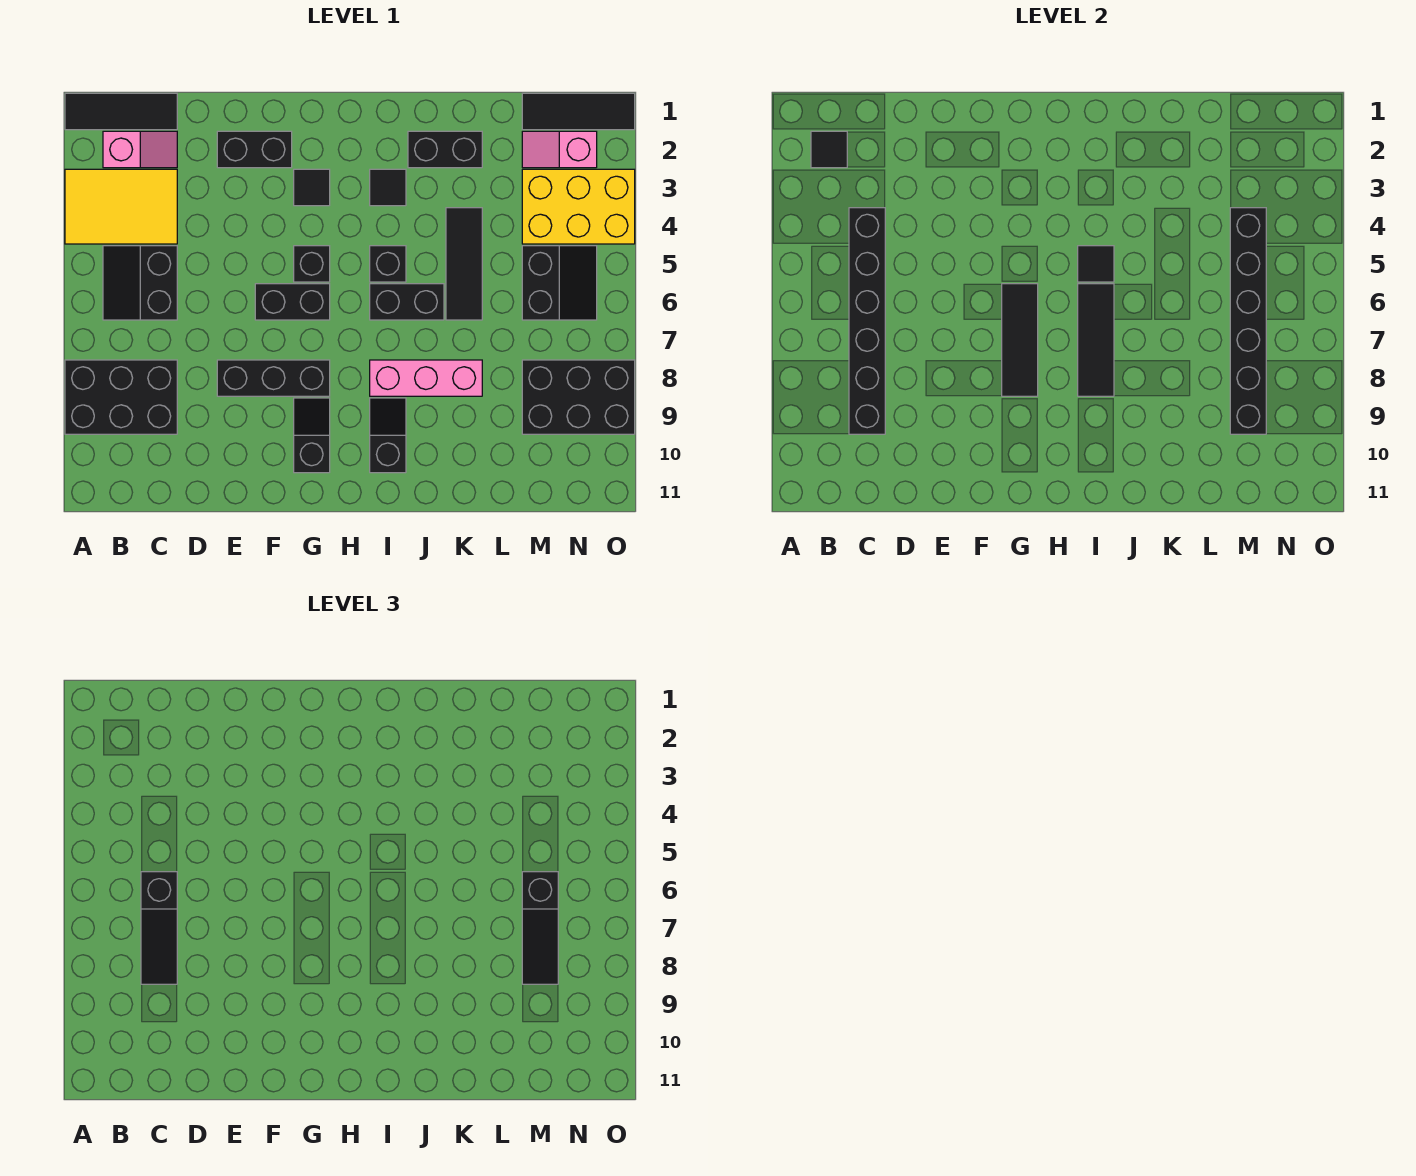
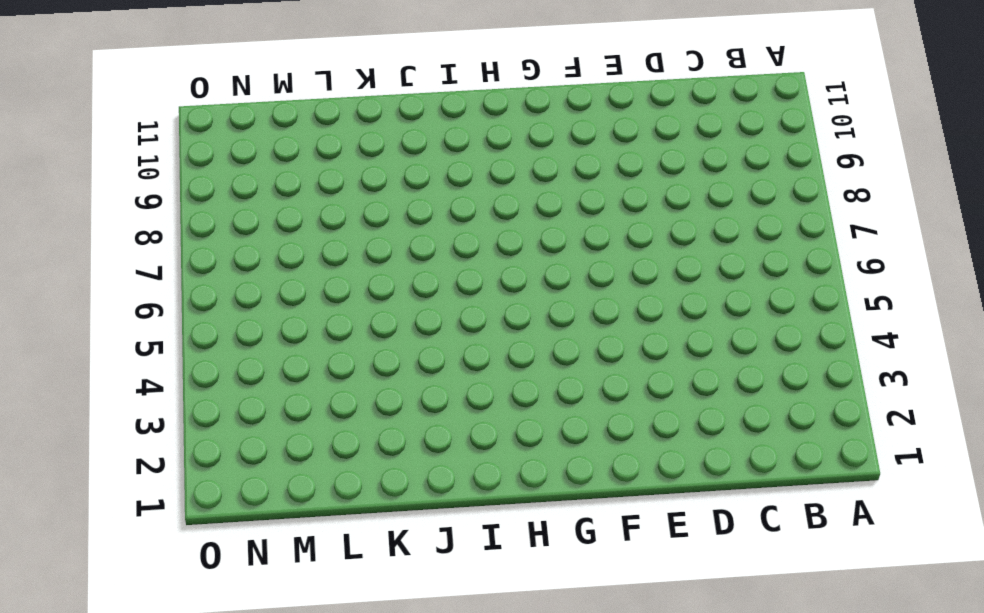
none -> black tile A1:C1 level 1
none -> yellow tile A3:C4 level 1
none -> black brick A8:C9 level 1
none -> pink slope B2:C2 level 1 top B

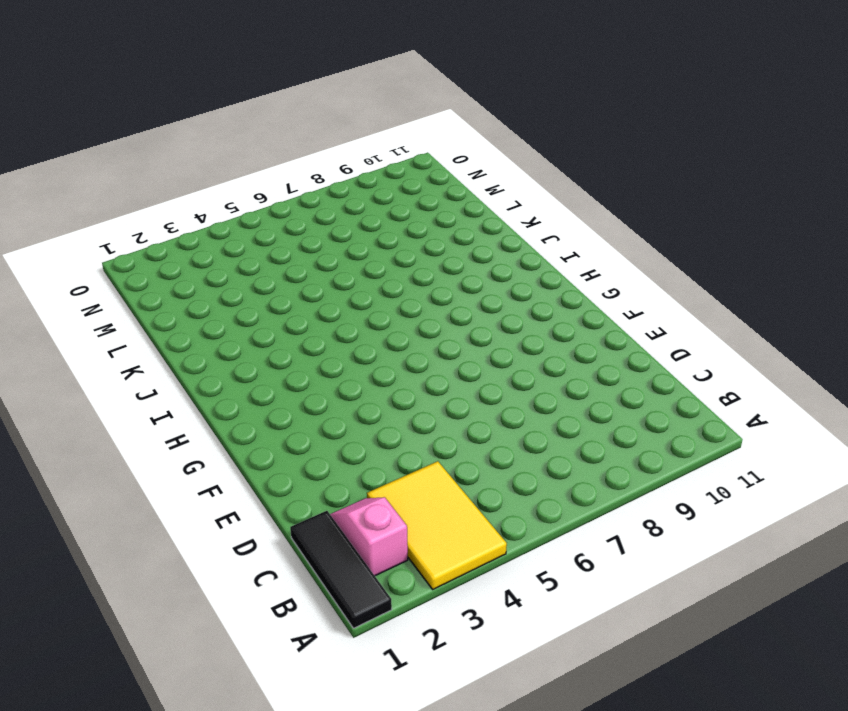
none -> black brick A8:C9 level 1
none -> black slope B5:C6 level 1 top C
none -> black brick E2:F2 level 1
none -> black brick E8:G8 level 1

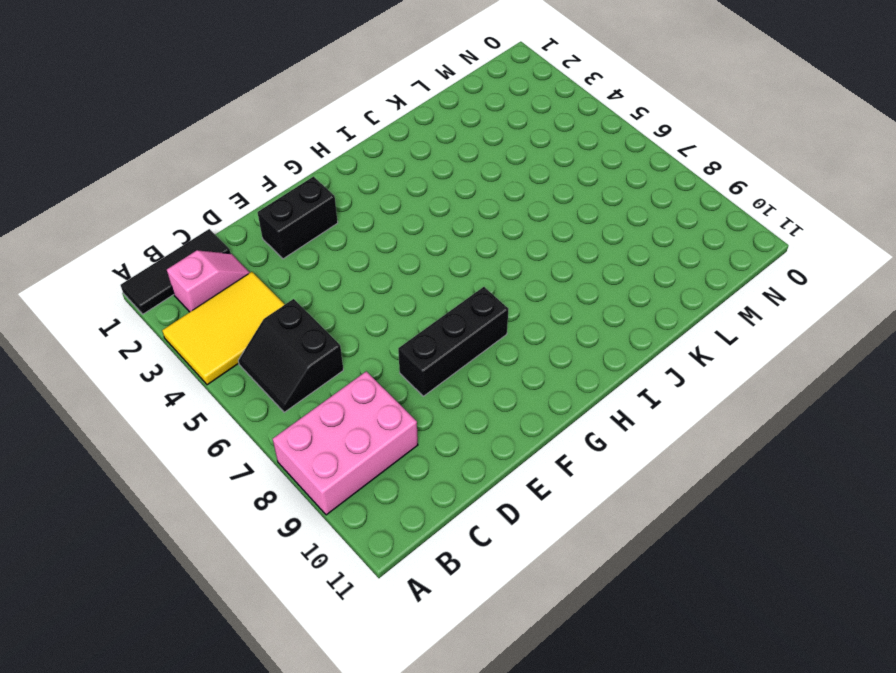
pink brick A8:C9 level 1 -> black brick A8:C9 level 1
none -> black brick F6:G6 level 1
none -> black tile G3 level 1
none -> black brick G5 level 1
none -> black slope G9:G10 level 1 top 10

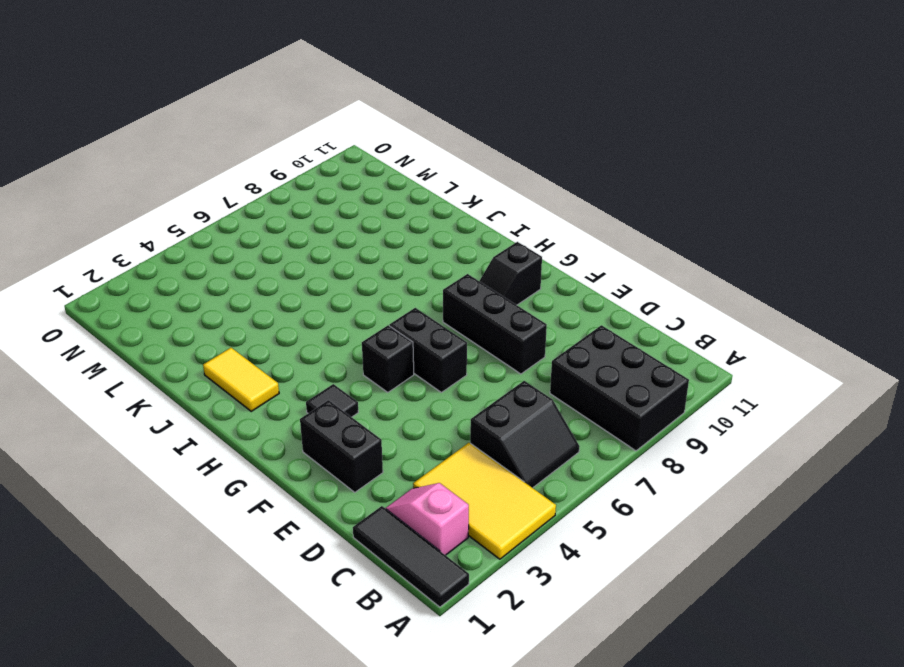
yellow tile I2:J2 level 1 -> black brick J2:K2 level 1
none -> black tile I3 level 1
none -> black brick I5 level 1
none -> black brick I6:J6 level 1
none -> pink brick I8:K8 level 1

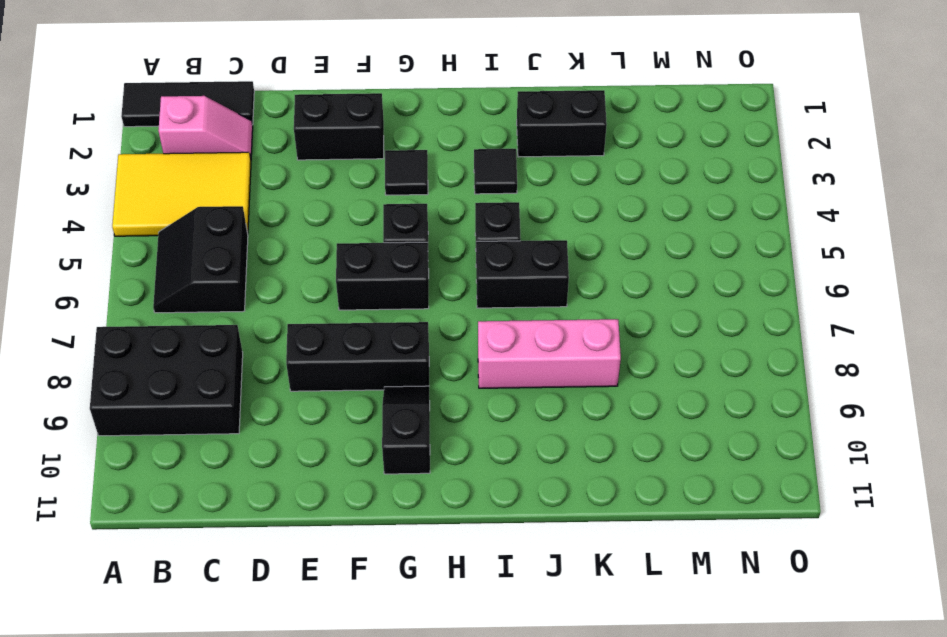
none -> black slope I9:I10 level 1 top 10
none -> black tile K4:K6 level 1
none -> black tile M1:O1 level 1
none -> pink slope M2:N2 level 1 top N

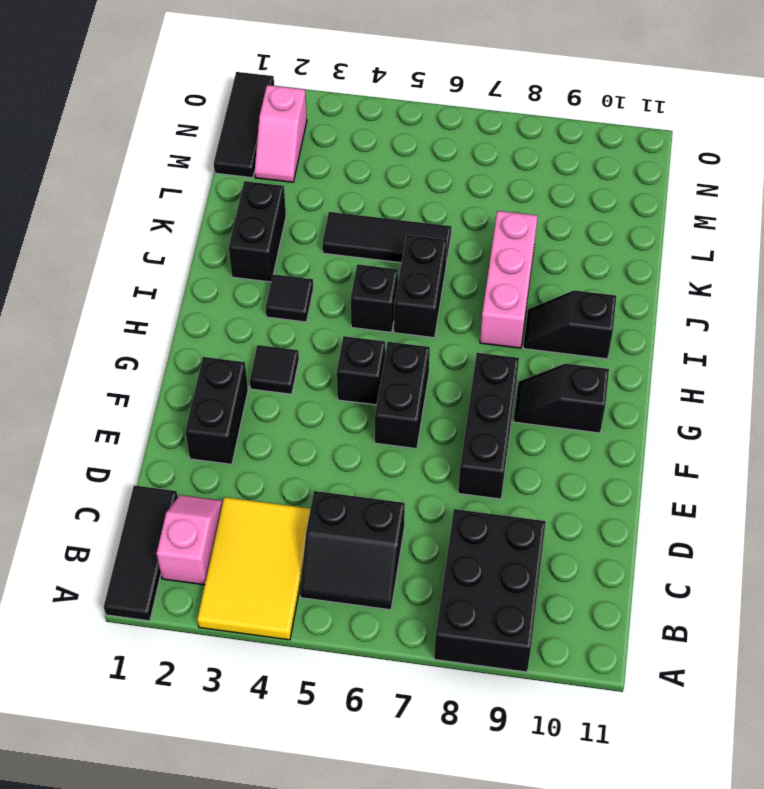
none -> yellow brick M3:O4 level 1
none -> black slope M5:N6 level 1 top M
none -> black brick M8:O9 level 1
none -> black tile B2 level 2

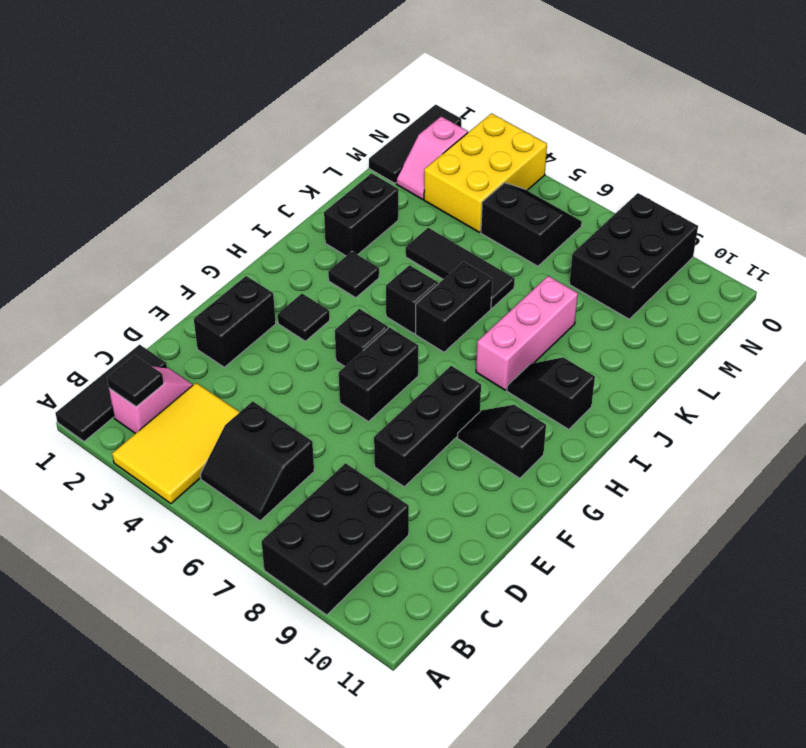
none -> black brick C4:C9 level 2
none -> black tile G6:G8 level 2
none -> black tile I5 level 2
none -> black tile I6:I8 level 2

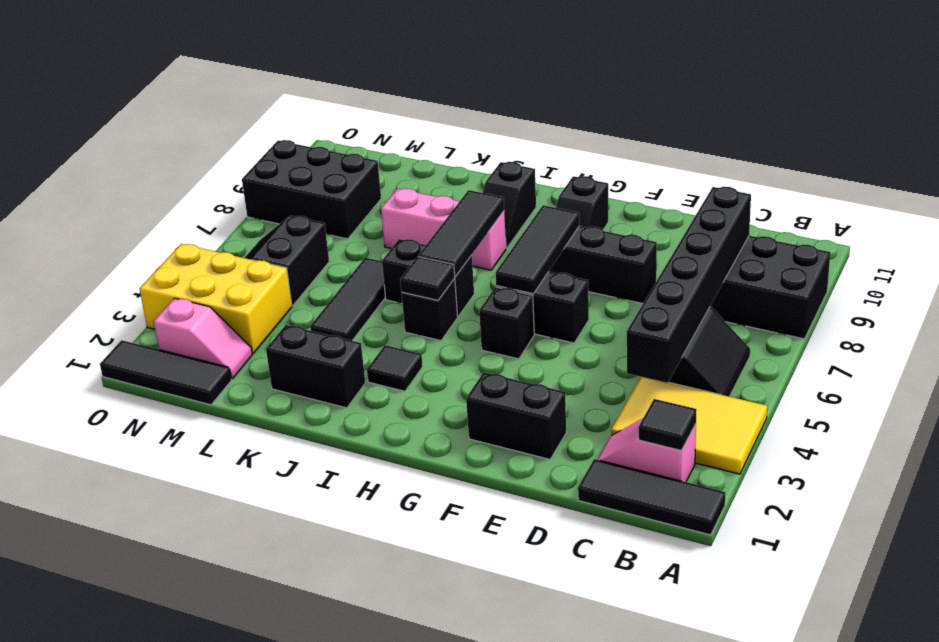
none -> black tile G3 level 1
none -> black brick M4:M9 level 2
none -> black slope C6:C8 level 3 top 6
none -> black slope M6:M8 level 3 top 6

